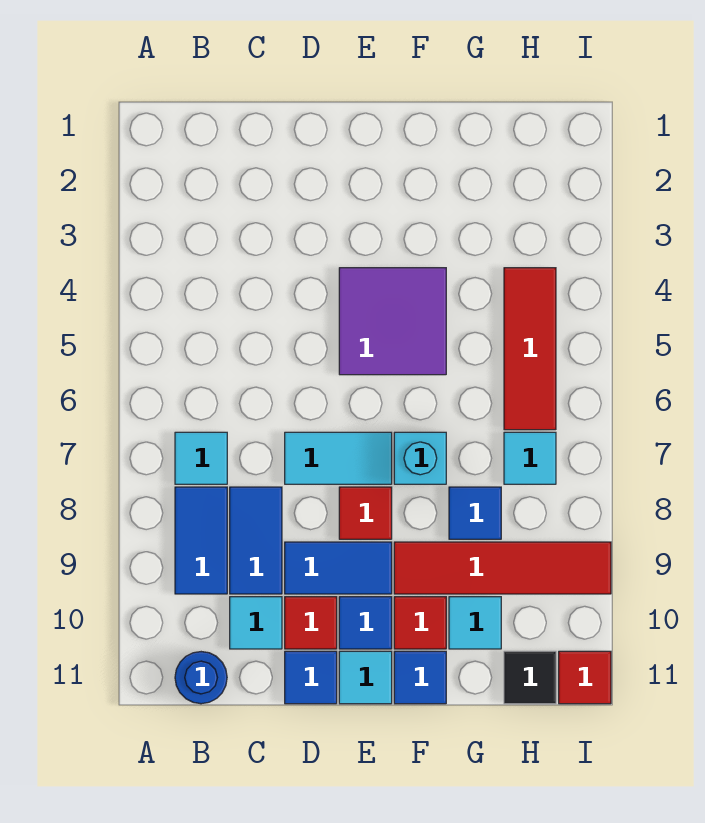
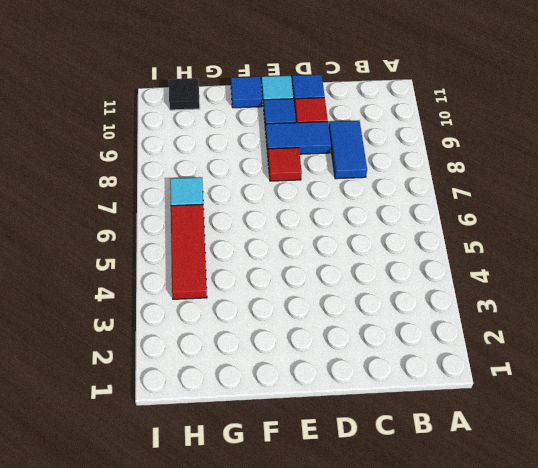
none -> cyan tile B7 level 1
none -> blue tile B8:B9 level 1
none -> blue round brick B11 level 1

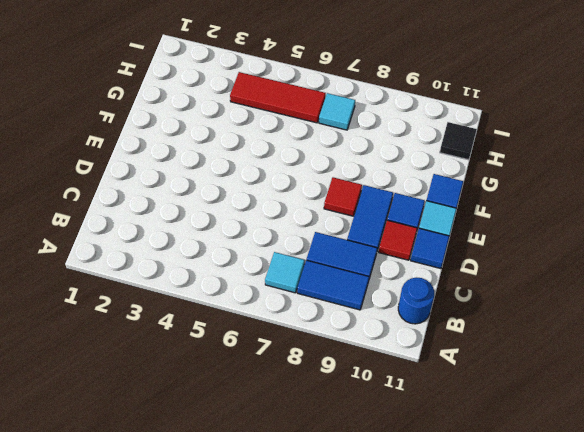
none -> cyan tile C10 level 1
none -> cyan tile D7:E7 level 1
none -> purple tile E4:F5 level 1

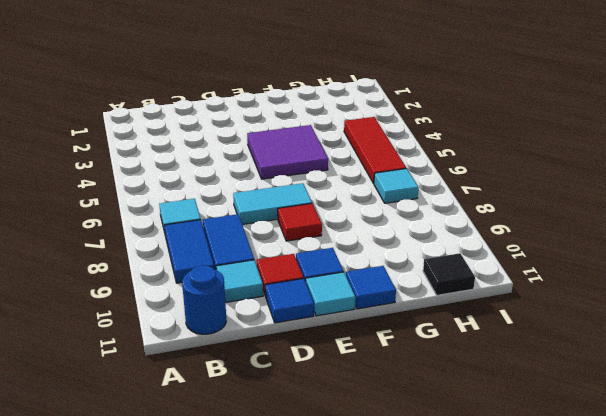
none -> blue tile D9:E9 level 1
none -> cyan brick F7 level 1
none -> red tile F9:I9 level 1

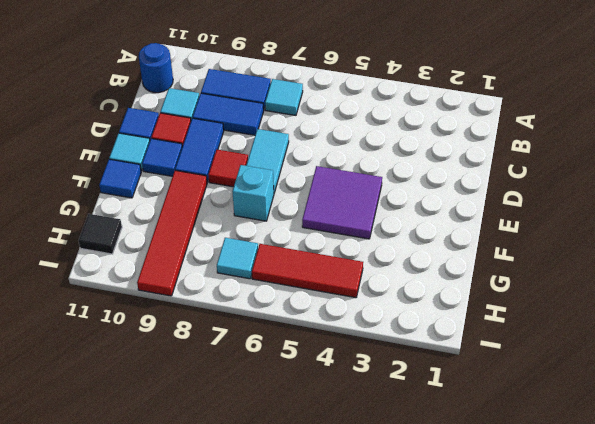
none -> red tile F10 level 1
none -> blue tile G8 level 1
none -> cyan tile G10 level 1

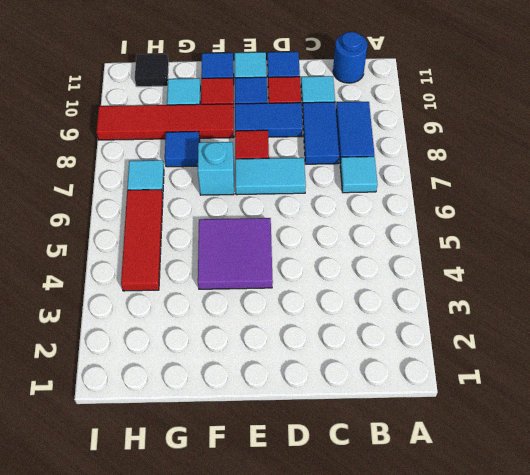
none -> red tile I11 level 1

